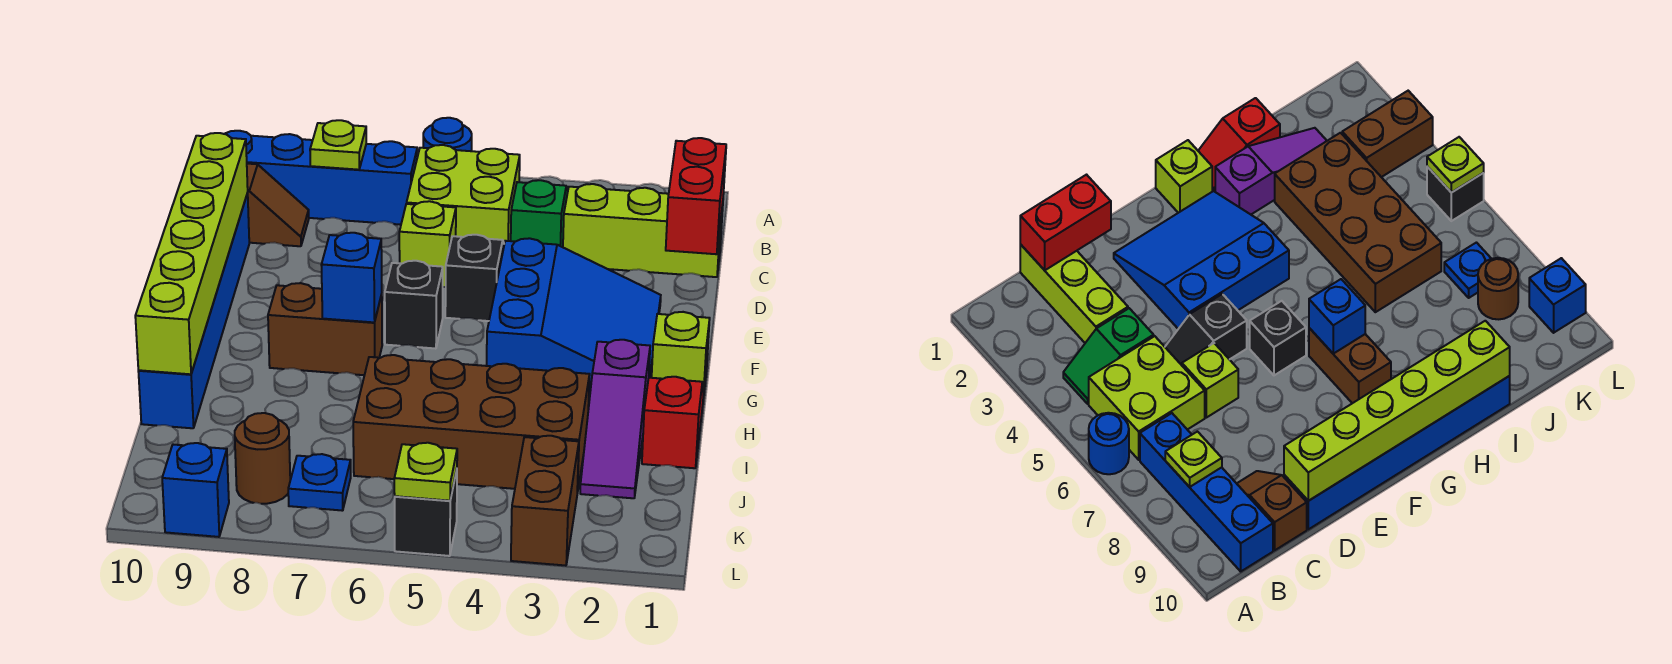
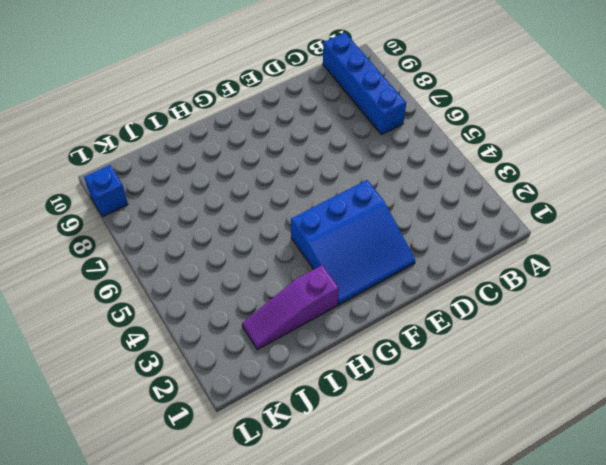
none -> blue round brick A6 level 1
none -> green slope B4:C4 level 1 top C
none -> lime brick B5:C6 level 1

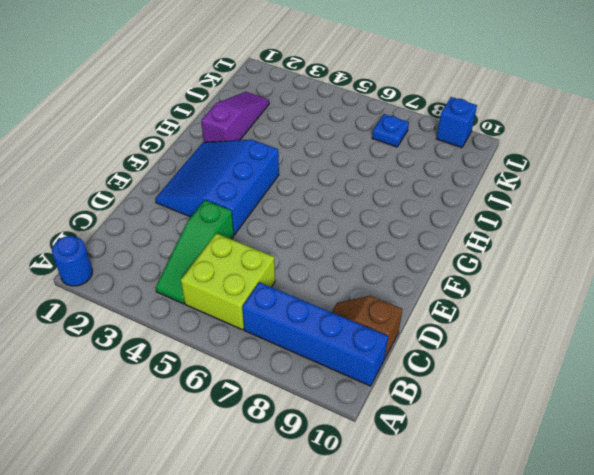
blue round brick A1 level 1 -> blue round brick A6 level 1
green slope B4:D4 level 1 top D -> green slope B4:C4 level 1 top C
none -> lime brick C1:C3 level 1
none -> black slope D5:E5 level 1 top E
none -> lime brick D6 level 1

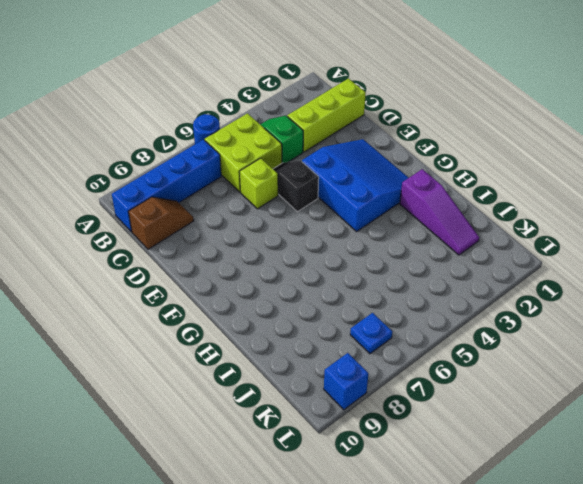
none -> blue brick D10:I10 level 1
none -> black brick F6 level 1
none -> lime brick G1 level 1

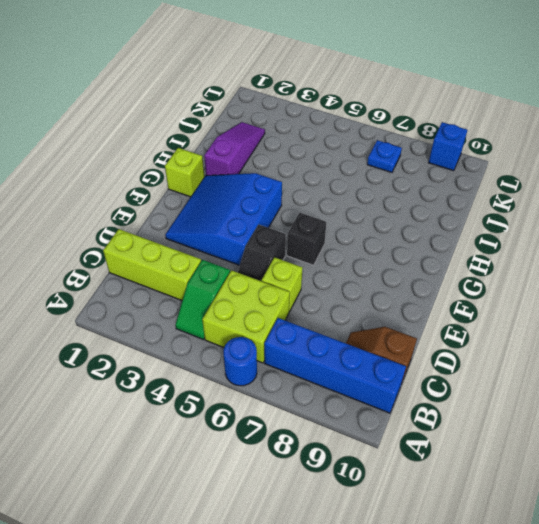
none -> blue brick D10:I10 level 1
none -> brown brick G7:G8 level 1
none -> red slope H1:I1 level 1 top I

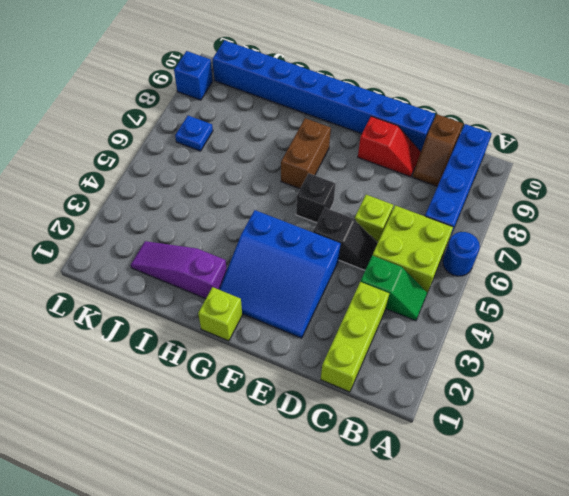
red slope D9:E9 level 1 top E -> red slope H1:I1 level 1 top I
blue brick D10:K10 level 1 -> blue brick D10:I10 level 1
none -> brown brick I3:J6 level 1
none -> brown brick K3:L3 level 1
none -> brown round brick K8 level 1

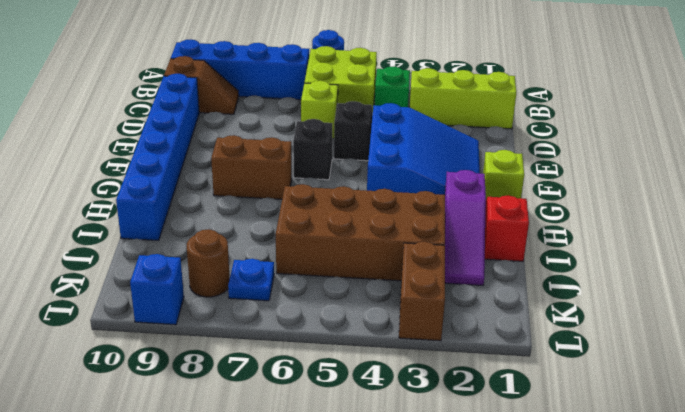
none -> black brick L5 level 1
none -> lime plate B8 level 2
none -> red brick C1:D1 level 2

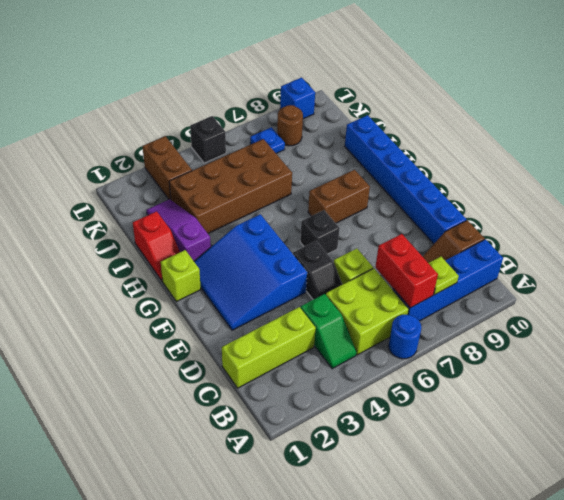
red brick B7:C7 level 2 -> red brick C1:D1 level 2
none -> lime brick D10:I10 level 2
none -> blue brick G7 level 2
none -> lime plate L5 level 2

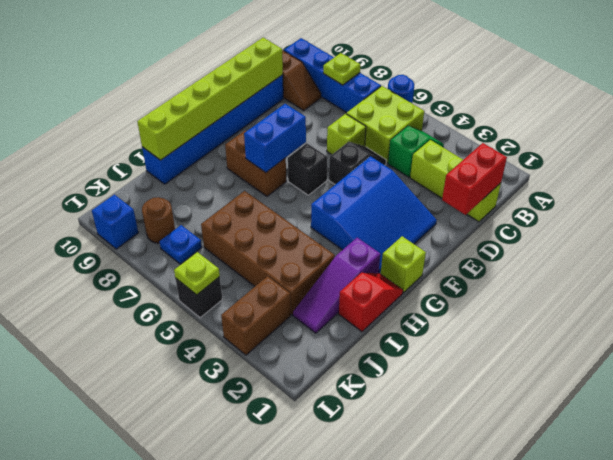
blue brick F7:G7 level 2 -> blue brick G7 level 2

